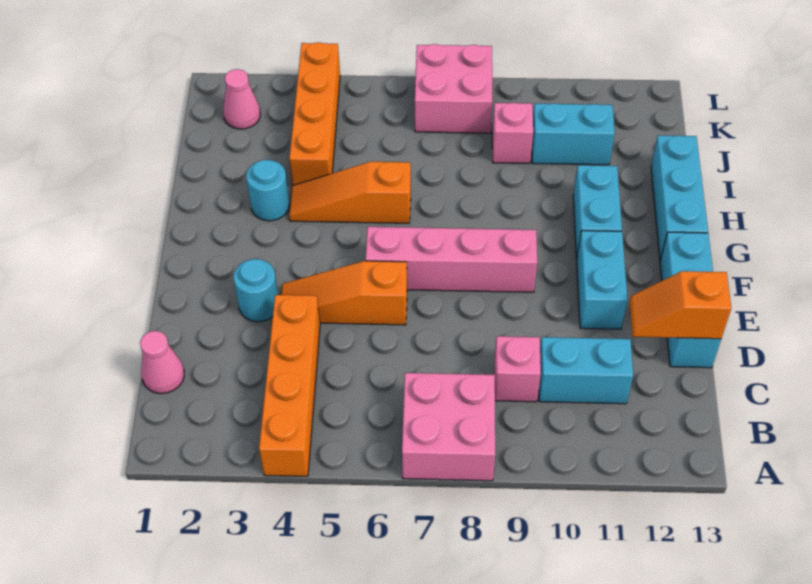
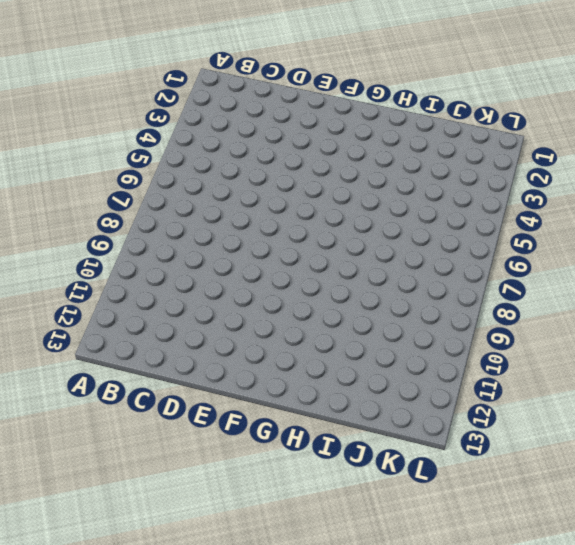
none -> orange brick A4:D4 level 1
none -> pink brick A7:B8 level 1
none -> pink cone C1 level 1

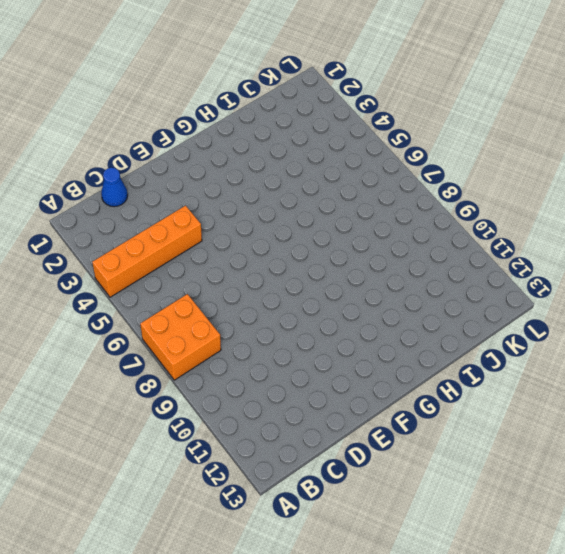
orange brick A7:B8 level 1 -> pink brick A7:B8 level 1
blue cone C1 level 1 -> pink cone C1 level 1
none -> pink brick C9 level 1
none -> cyan brick C10:C11 level 1
none -> cyan brick D13:F13 level 1

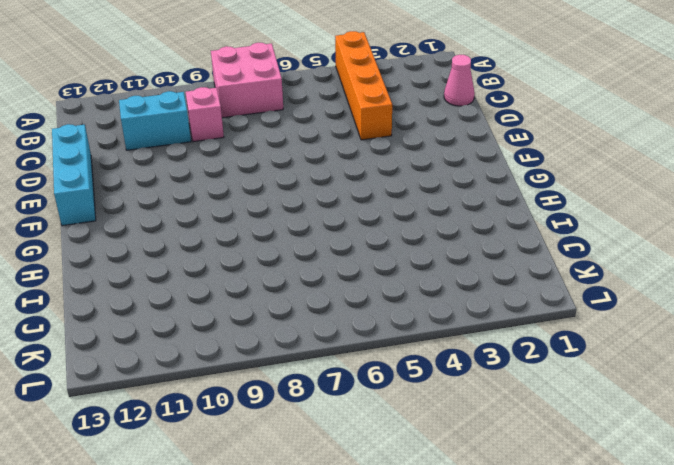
none -> cyan round brick E3 level 1
none -> orange slope E4:E6 level 1 top 6
none -> cyan brick E11:F11 level 1

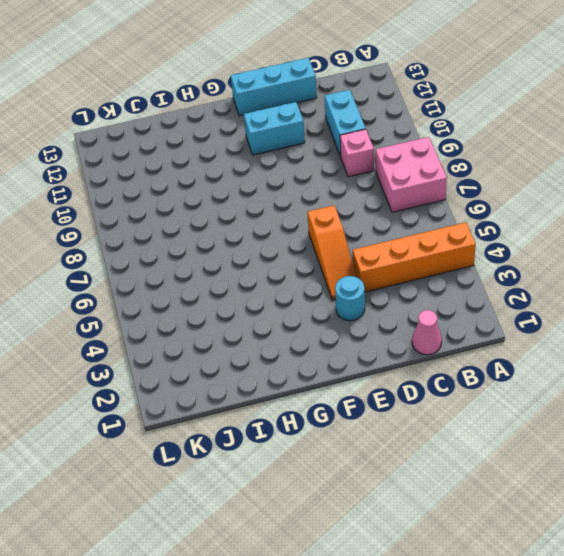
none -> pink brick F6:F9 level 1
none -> cyan brick G11:H11 level 1
none -> cyan brick G13:I13 level 1

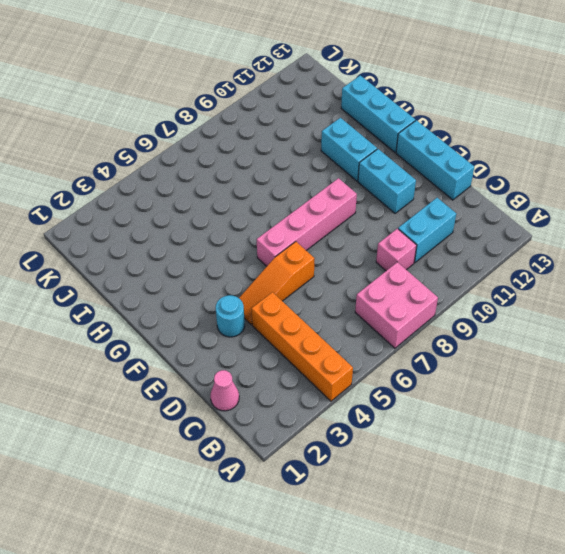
none -> cyan round brick H3 level 1
none -> orange slope H4:H6 level 1 top 6
none -> orange brick I4:L4 level 1

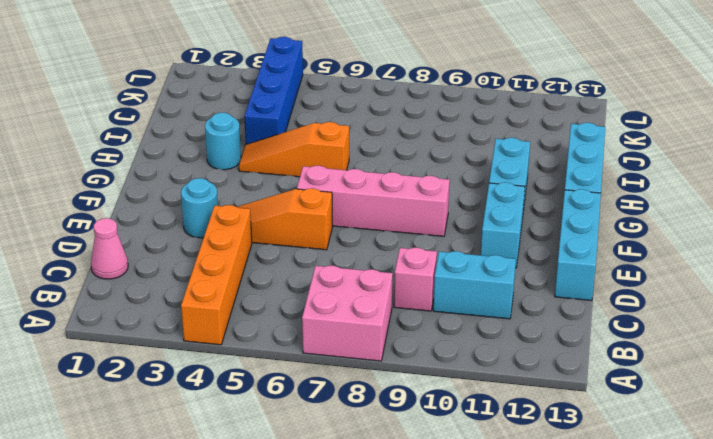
blue brick I4:L4 level 1 -> orange brick I4:L4 level 1
none -> pink brick J9 level 1
none -> cyan brick J10:J11 level 1
none -> pink cone K2 level 1

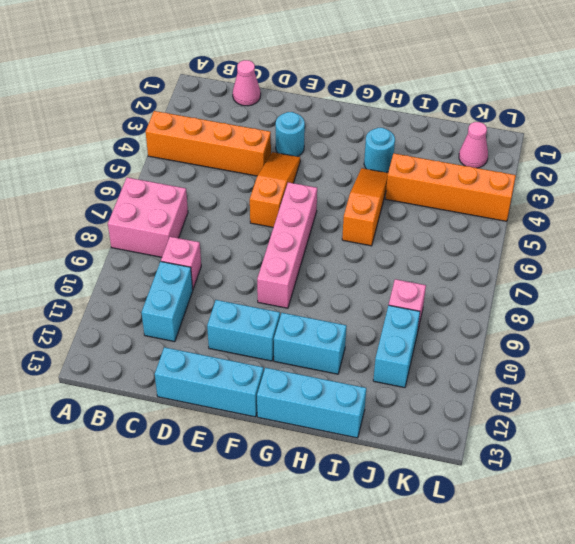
none -> pink brick K7:L8 level 1
none -> orange slope D12:D13 level 2 top 13

